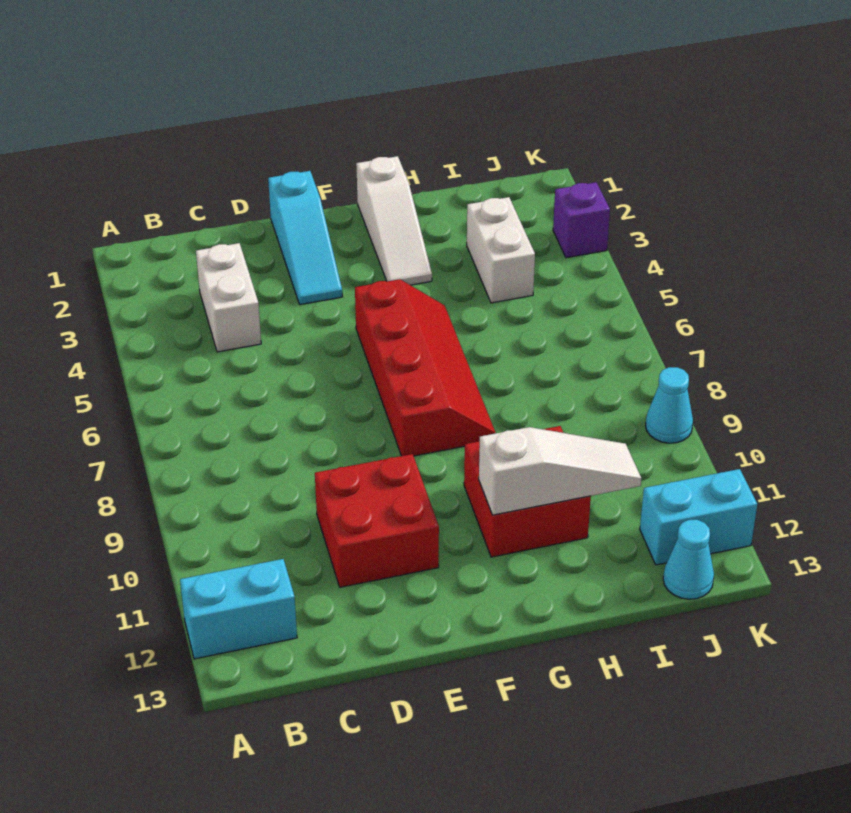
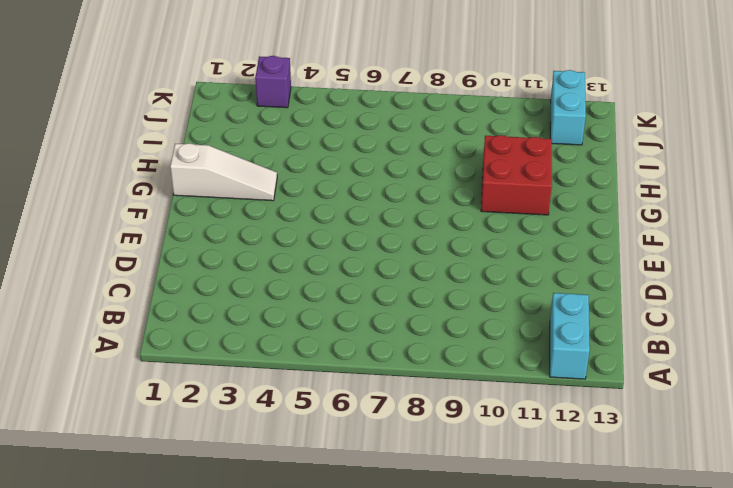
none -> white brick C3:C4 level 1
none -> red brick D10:E11 level 1
none -> cyan slope E1:E3 level 1 top 1

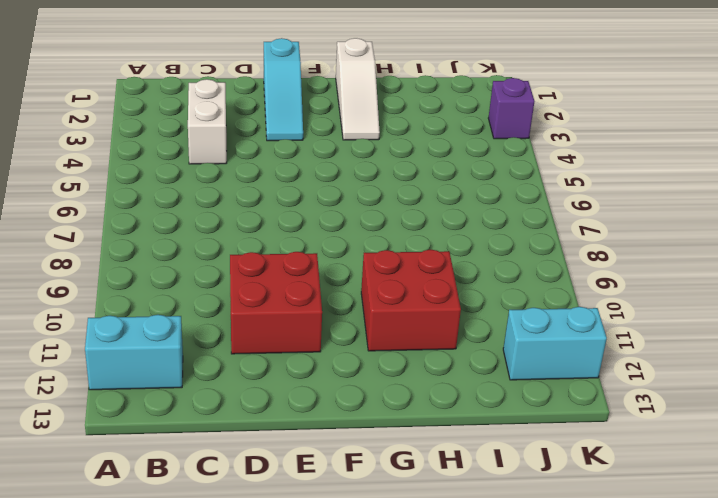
none -> red slope F5:G8 level 1 top F
none -> white brick I3:I4 level 1
none -> cyan cone J13 level 1

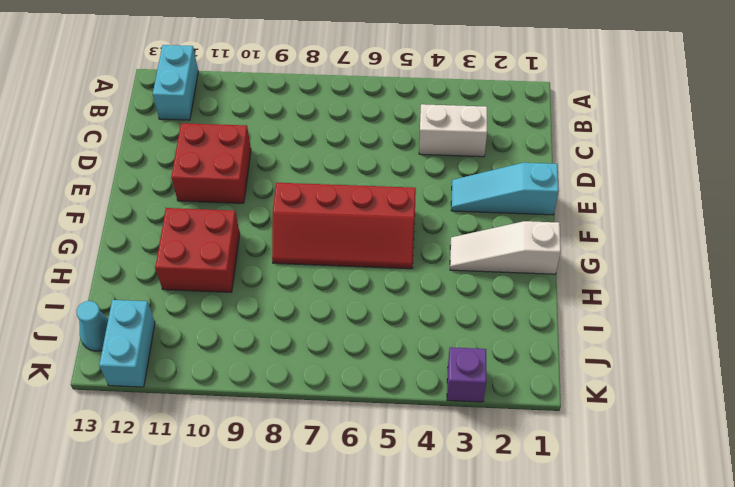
none -> white brick I3:I4 level 1
none -> cyan cone K9 level 1
none -> white slope G11:I11 level 2 top G

